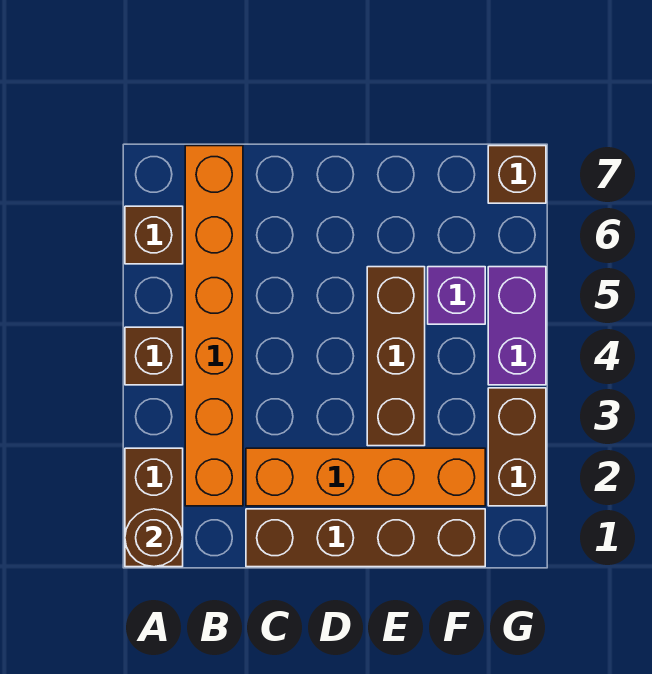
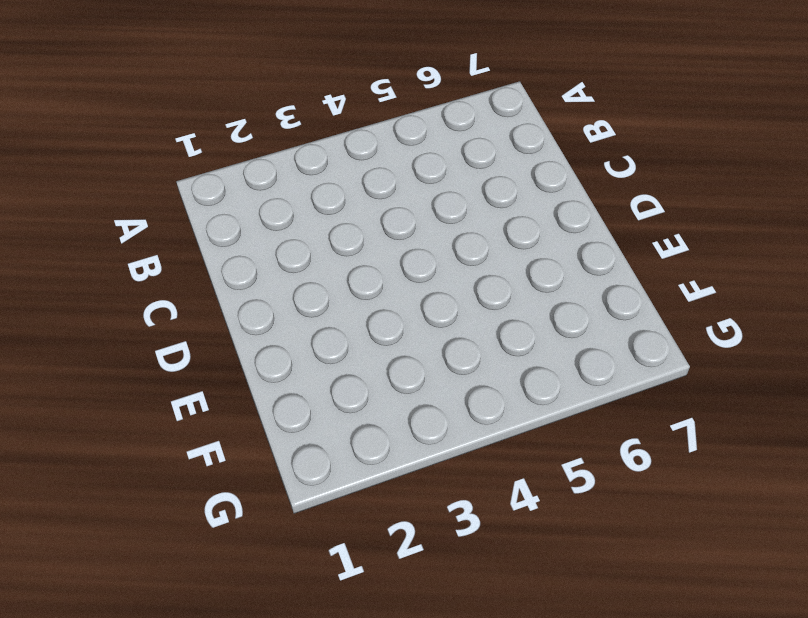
none -> brown brick A1:A2 level 1
none -> brown brick A4 level 1
none -> brown brick A6 level 1

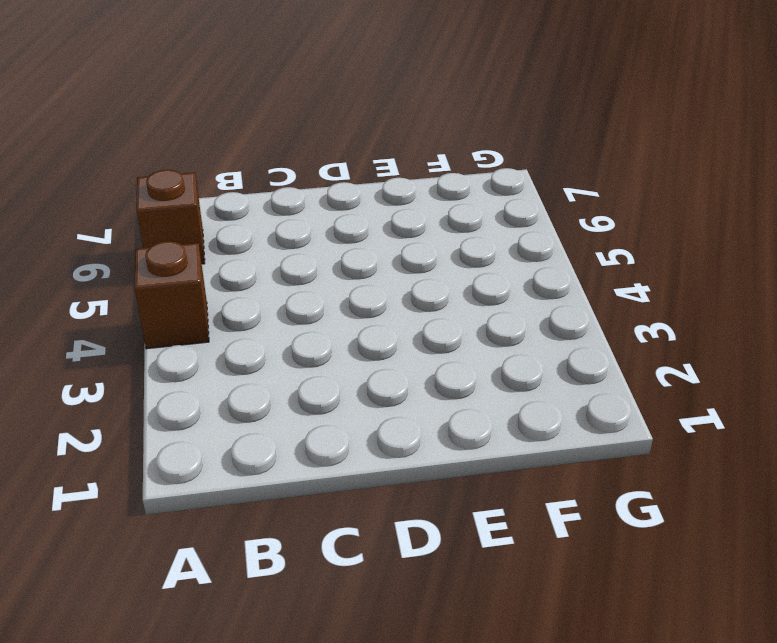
none -> brown brick A1:A2 level 1
none -> orange brick B2:B7 level 1
none -> brown brick C1:F1 level 1

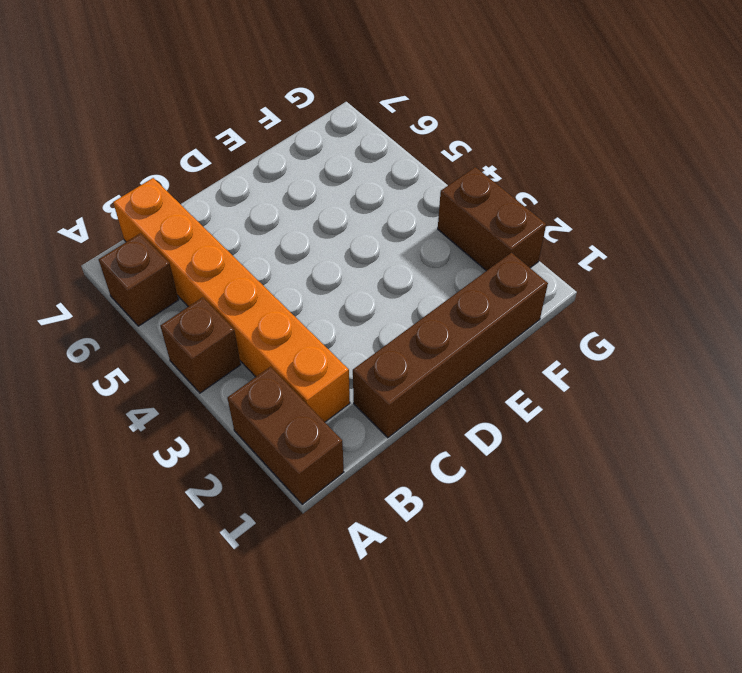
none -> orange brick C2:F2 level 1
none -> brown brick E3:E5 level 1
none -> purple brick F5 level 1

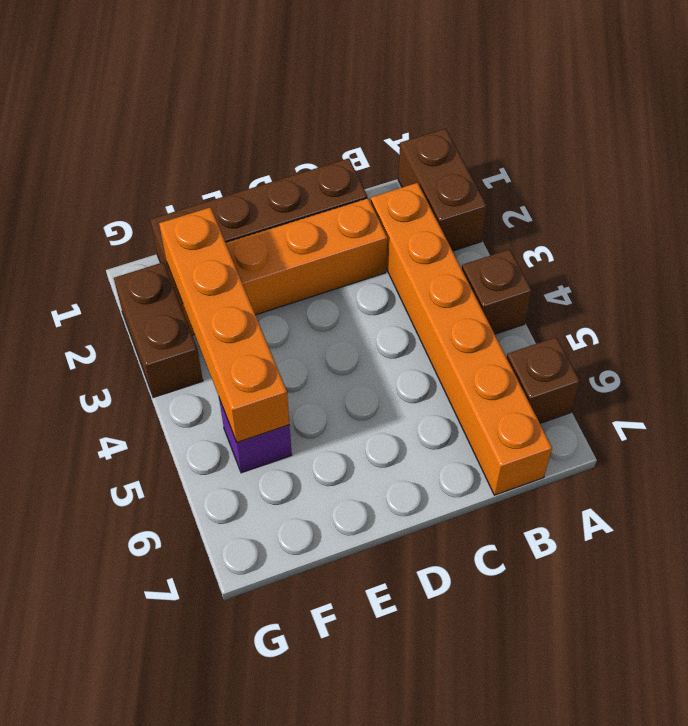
orange brick F2:F5 level 2 -> none
none -> brown brick E3:E5 level 1
none -> purple brick G4:G5 level 1
none -> brown brick G7 level 1

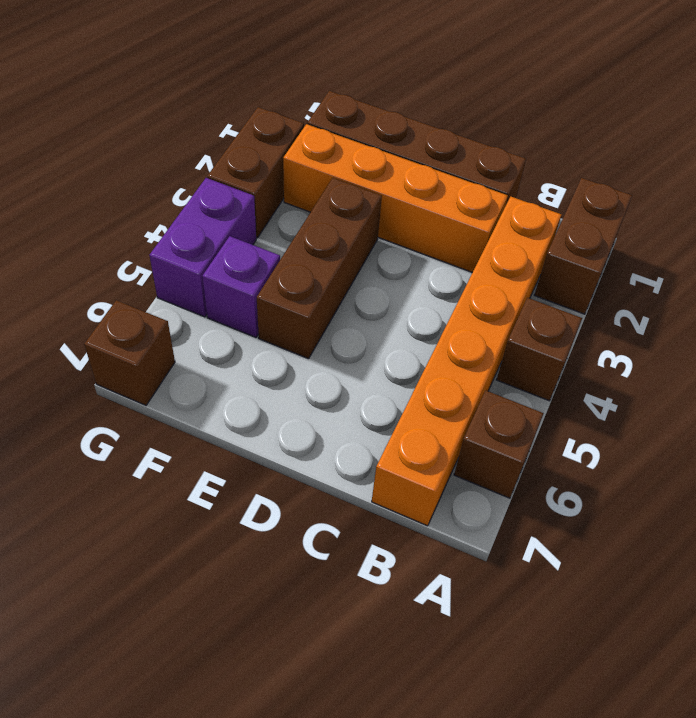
none -> brown round brick A1 level 2

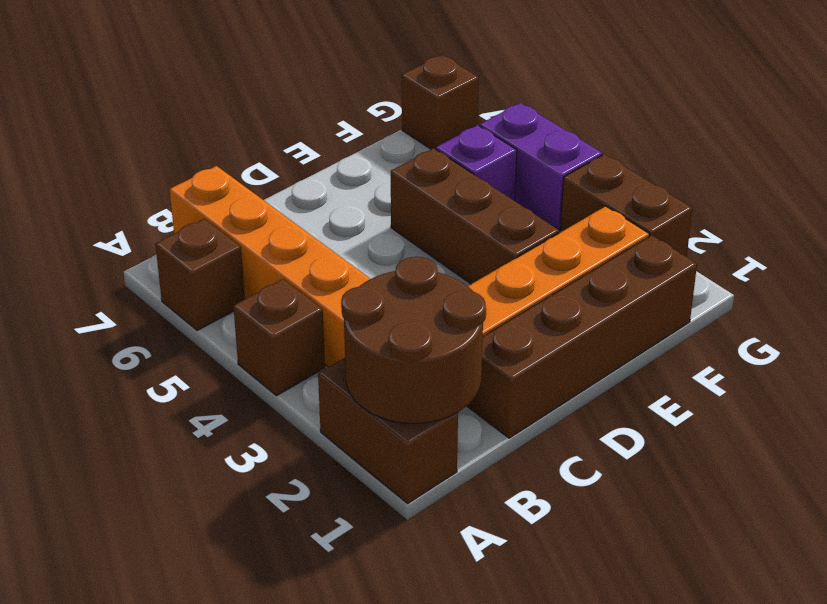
brown round brick A1:B2 level 2 -> brown round brick A1 level 2

